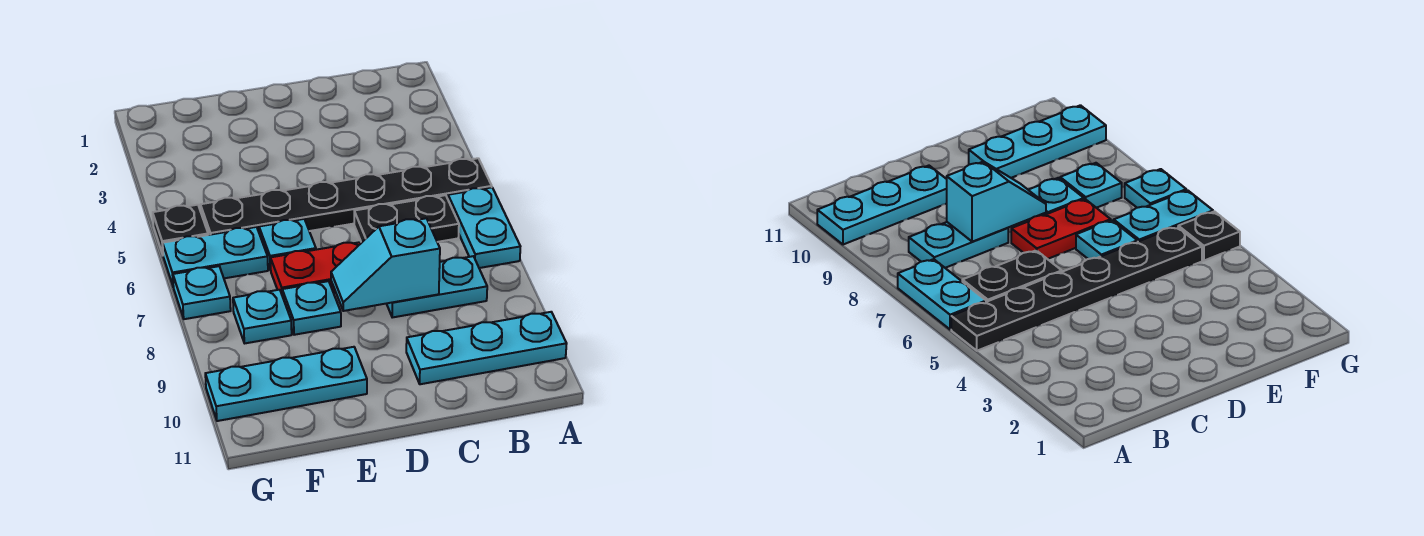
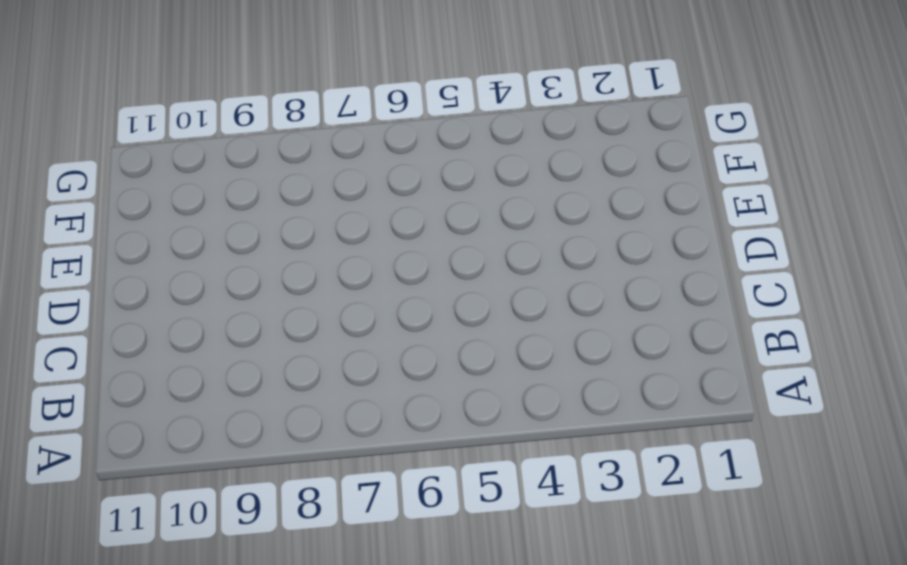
none -> black plate A5:F5 level 1
none -> cyan plate A6:A7 level 1
none -> cyan plate A10:C10 level 1

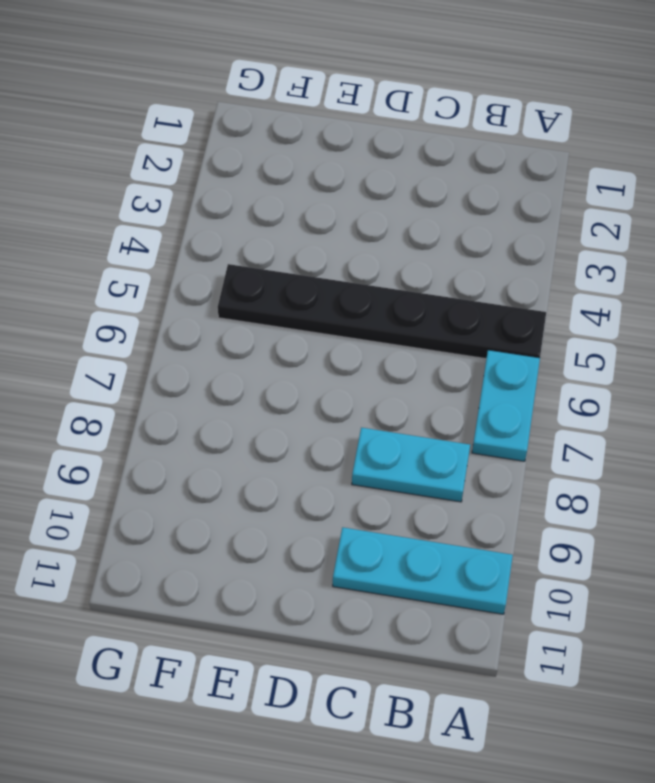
none -> black plate B6:C6 level 1
none -> red plate D7:E7 level 1
none -> cyan plate E6 level 1

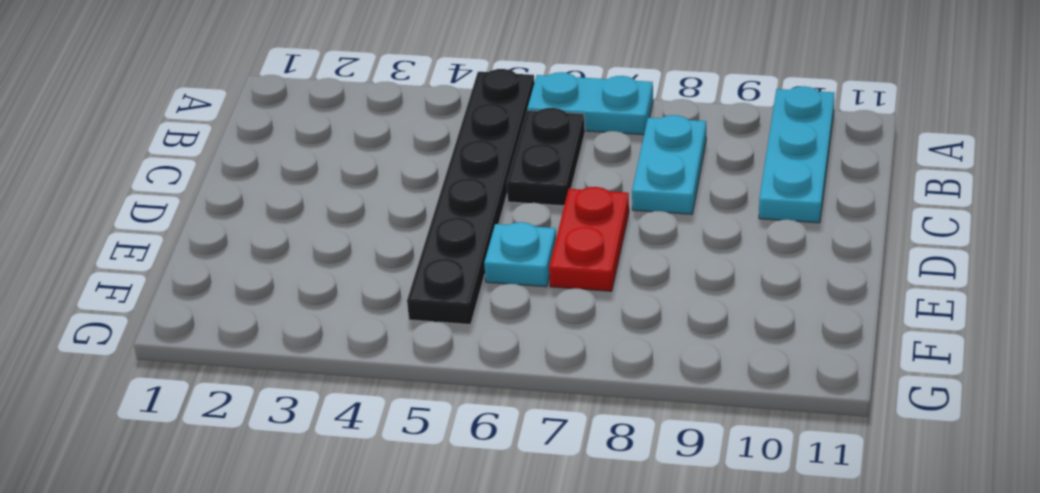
none -> cyan plate E8 level 1
none -> cyan plate E10:G10 level 1
none -> cyan plate F6:G6 level 1

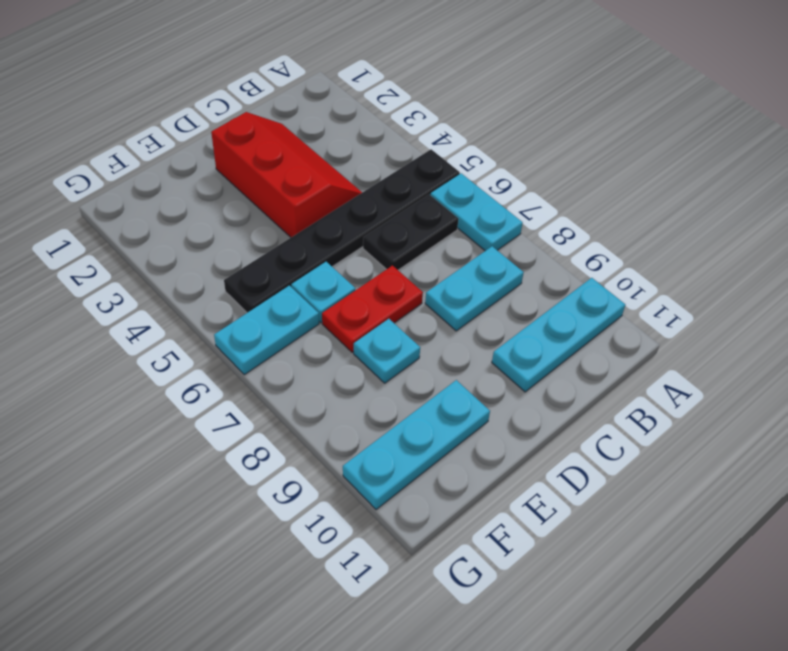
red slope C2:D4 level 1 top D -> none
none -> cyan plate F8 level 1
none -> black plate G5 level 1
none -> cyan plate G7 level 1

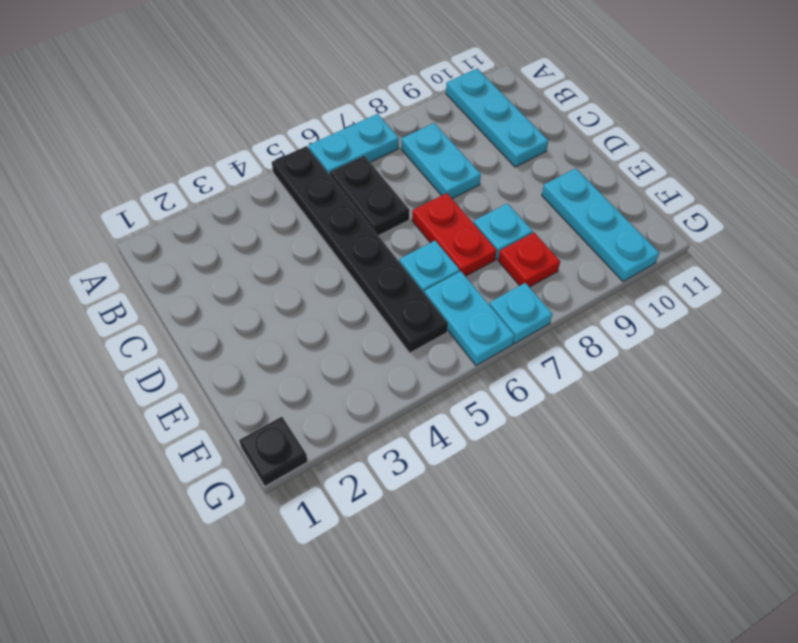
red plate F8 level 1 -> cyan plate F8 level 1
black plate G1 level 1 -> black plate G5 level 1
none -> cyan slope C8:D8 level 2 top C

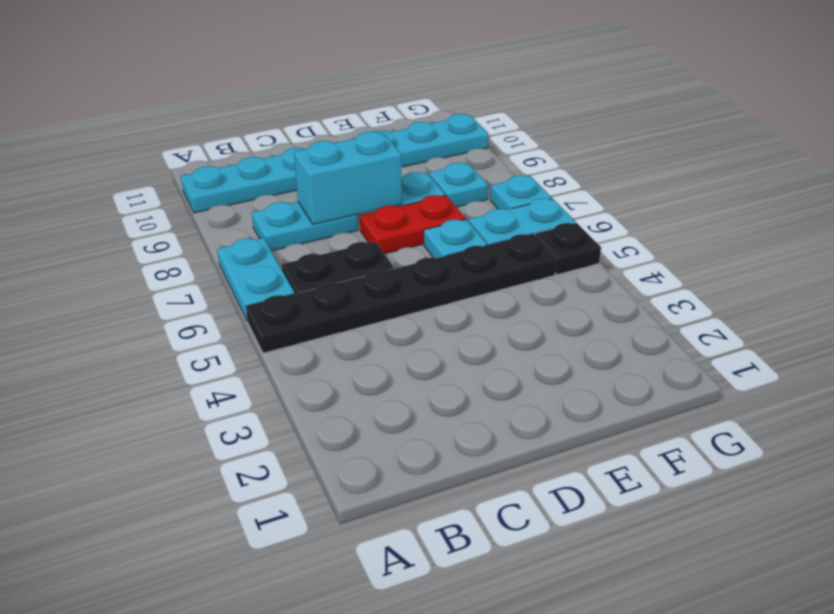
cyan brick C8:D8 level 2 -> cyan slope C8:D8 level 2 top C

